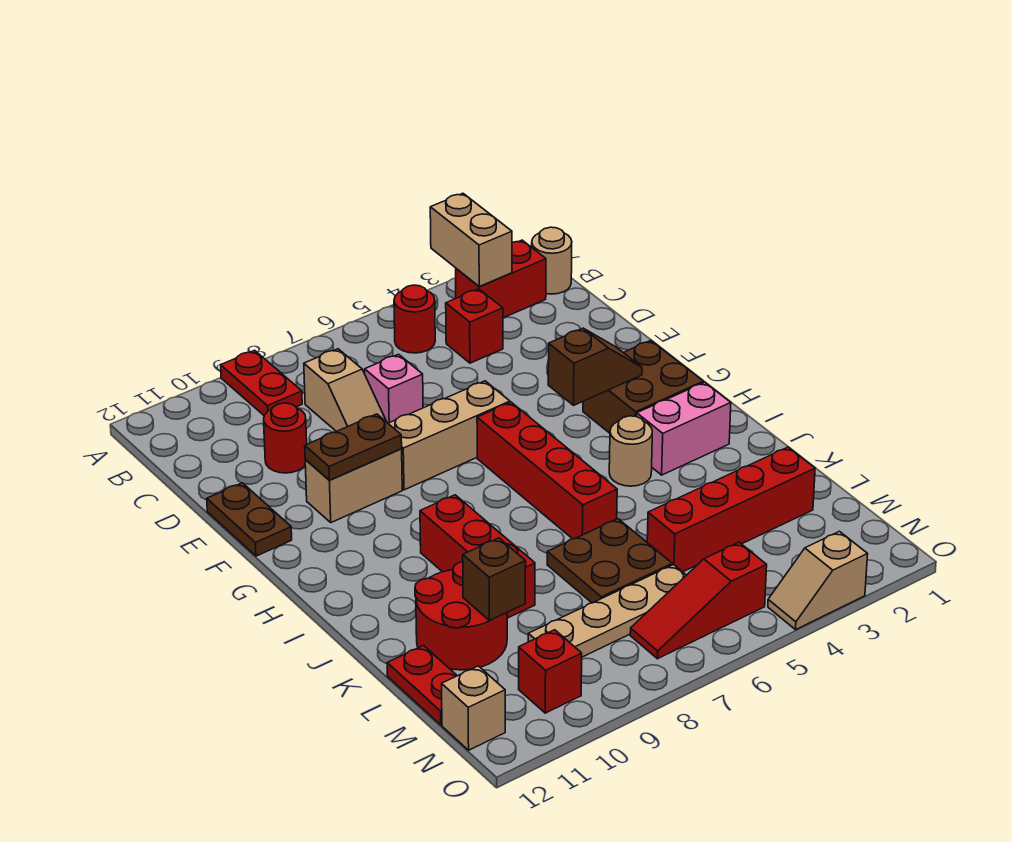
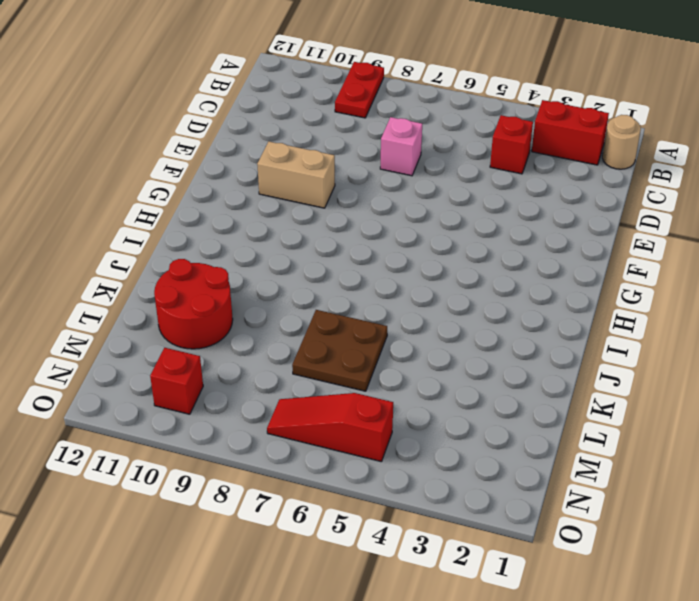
none -> red round brick B5 level 1
none -> tan slope C8:D8 level 1 top C
none -> red round brick D10 level 1

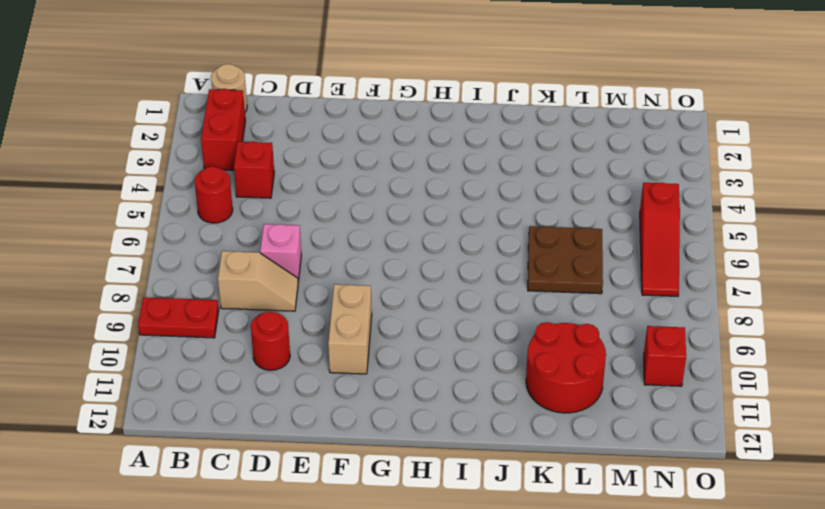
none -> brown plate E12:F12 level 1
none -> tan brick F6:F8 level 1
none -> brown brick G2:H3 level 1

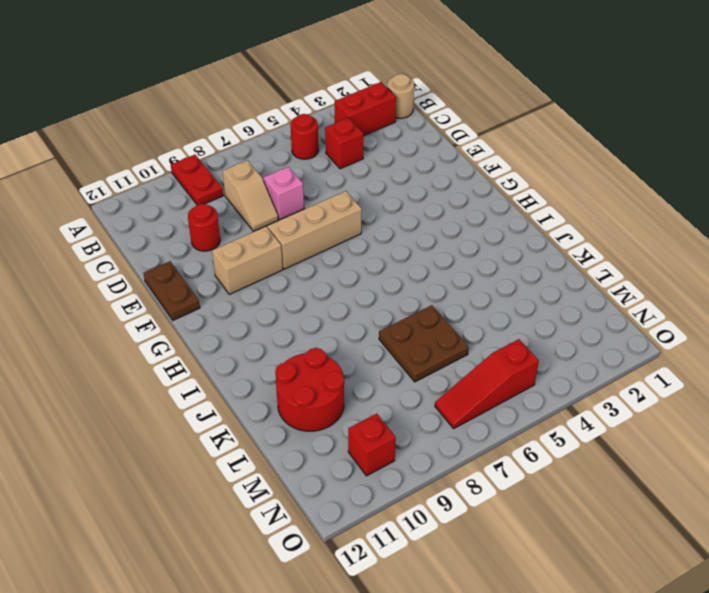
none -> brown brick G2:H3 level 1
none -> red brick G6:J6 level 1
none -> pink brick I2:I3 level 1

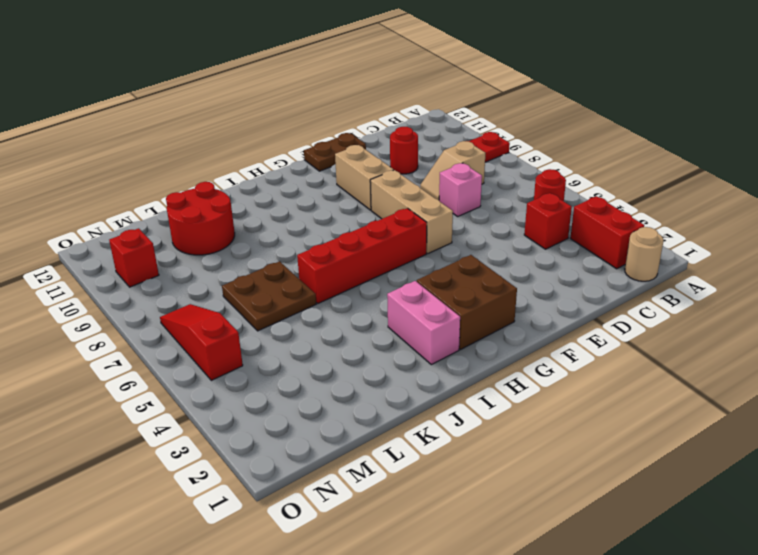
none -> tan round brick I4 level 1
none -> red brick I9:K9 level 1
none -> red brick L2:L5 level 1

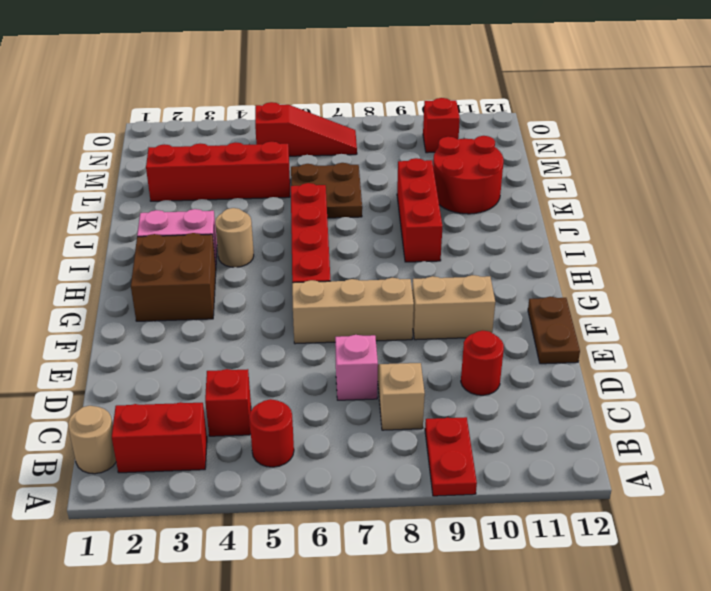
none -> red plate L12:M12 level 1
none -> tan plate M6:M9 level 1
none -> tan brick N12 level 1

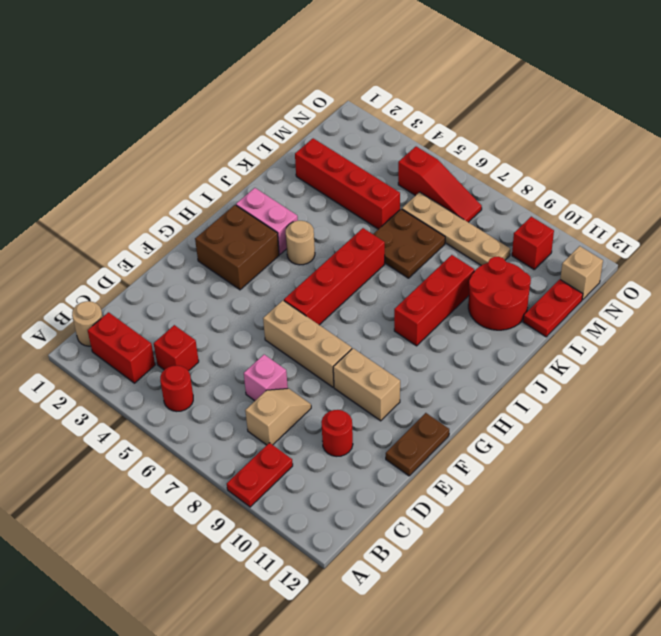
none -> tan slope O3:O4 level 1 top 3
none -> tan brick A3:B3 level 2
none -> brown plate F9:F10 level 2

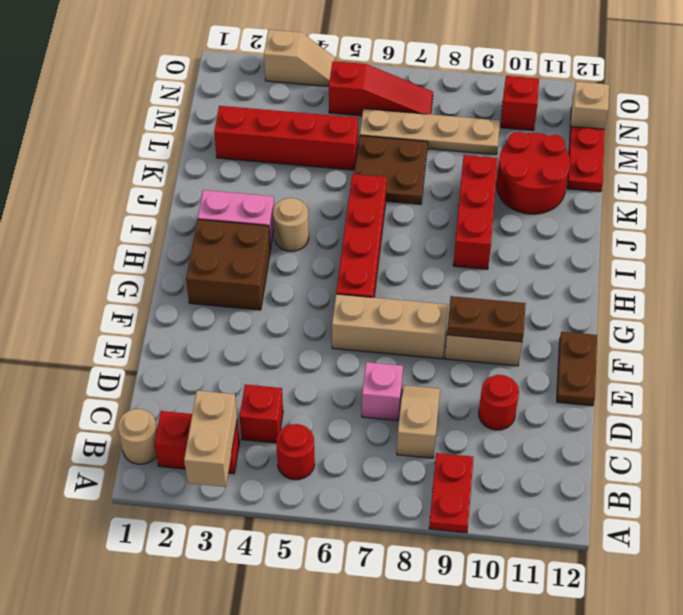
none -> brown slope G3:G4 level 2 top 4
none -> brown brick L10 level 2

